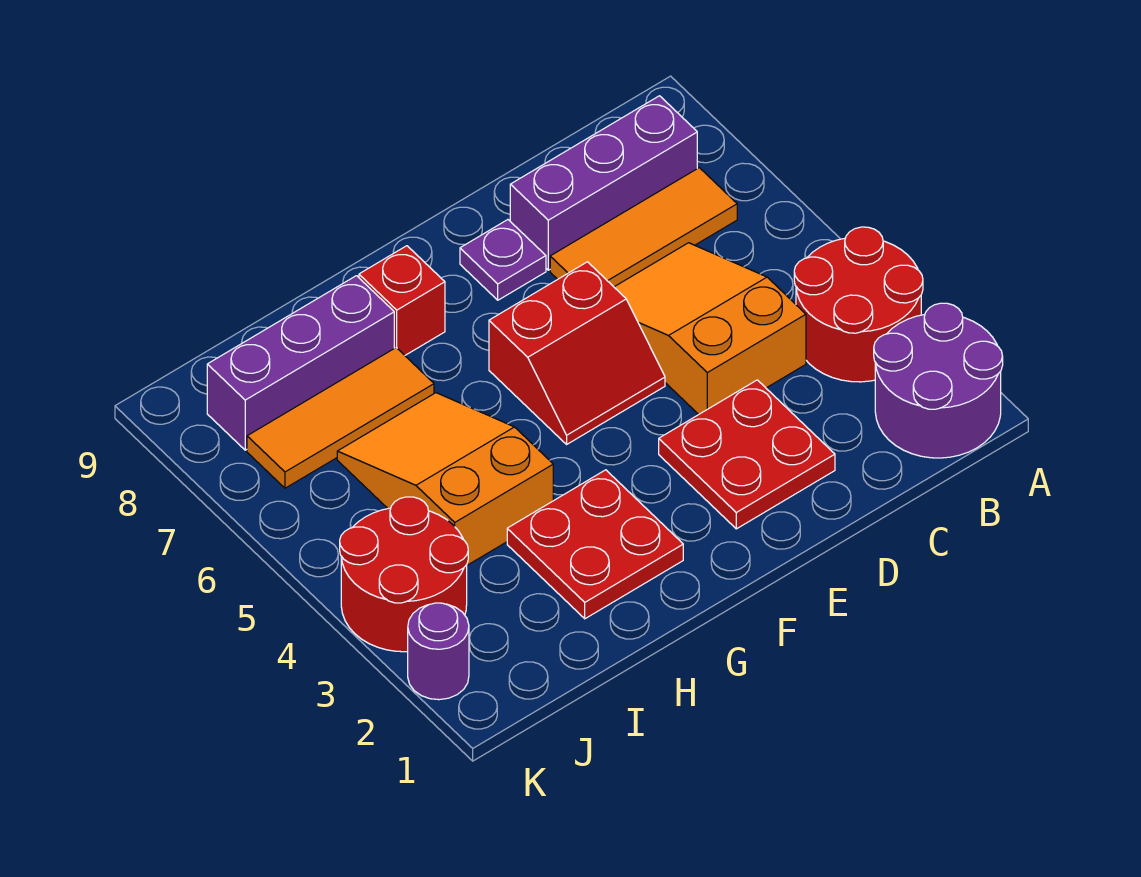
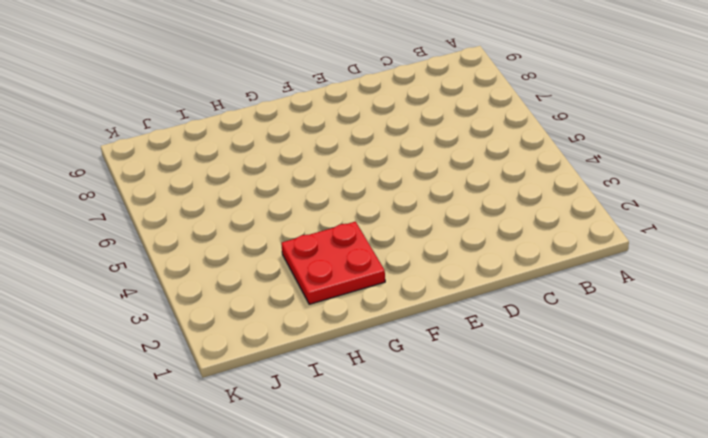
none -> purple round brick A1:B2 level 1
none -> red round brick A3:B4 level 1
none -> orange tile B7:D7 level 1

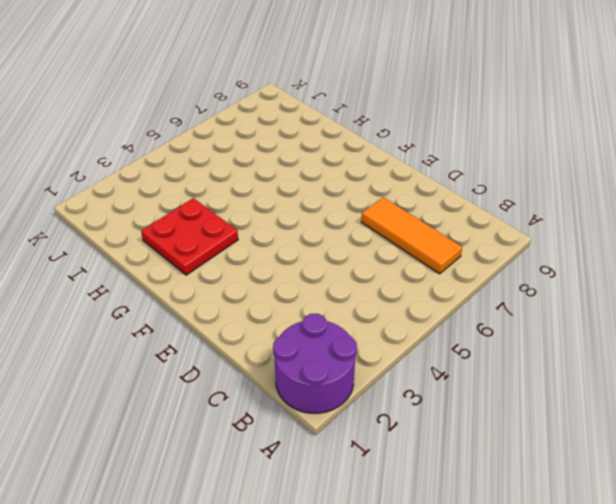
none -> red round brick A3:B4 level 1
none -> purple brick B8:D8 level 1
none -> orange slope C4:D6 level 1 top 4

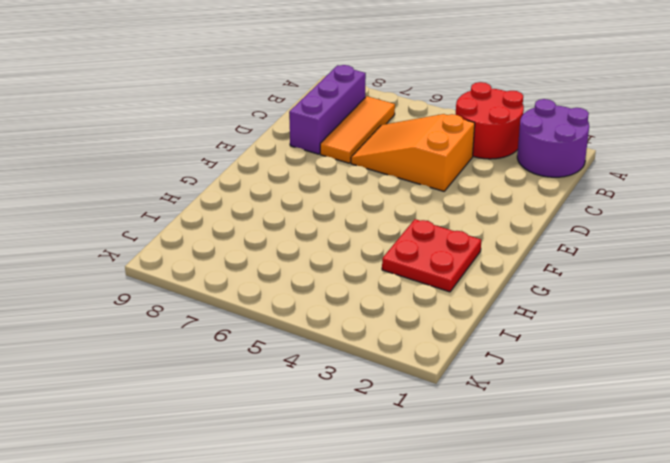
none -> red plate D2:E3 level 1
none -> red slope E5:F6 level 1 top 6
none -> purple plate E8 level 1

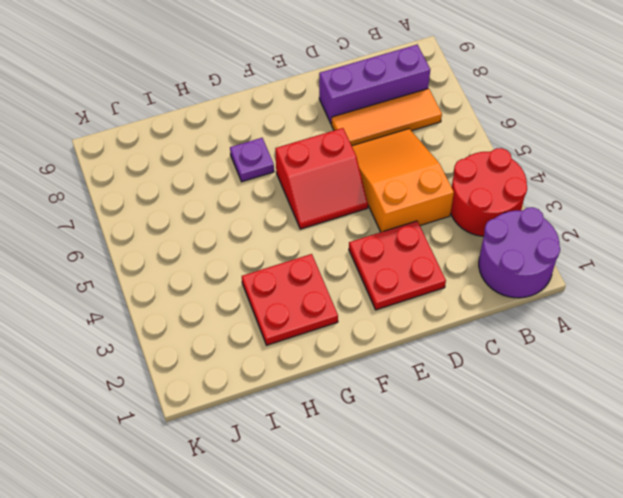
purple plate G7 level 1 -> purple plate E8 level 1
none -> red brick G8 level 1
none -> orange slope H4:I6 level 1 top 4
none -> orange tile H7:J7 level 1

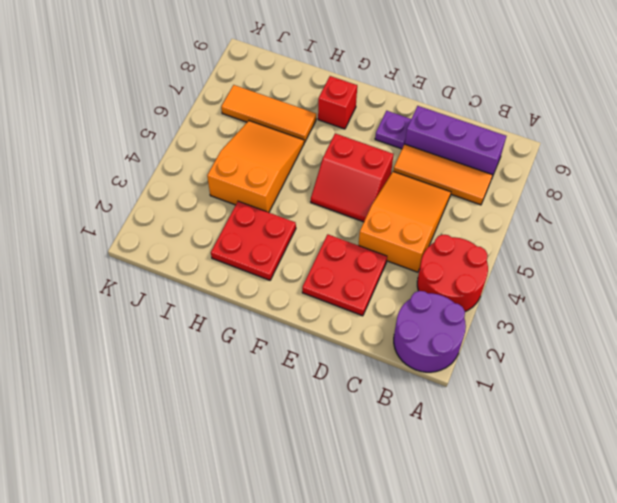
none -> purple brick H8:J8 level 1
none -> red round brick J3:K4 level 1
none -> purple round brick K2 level 1

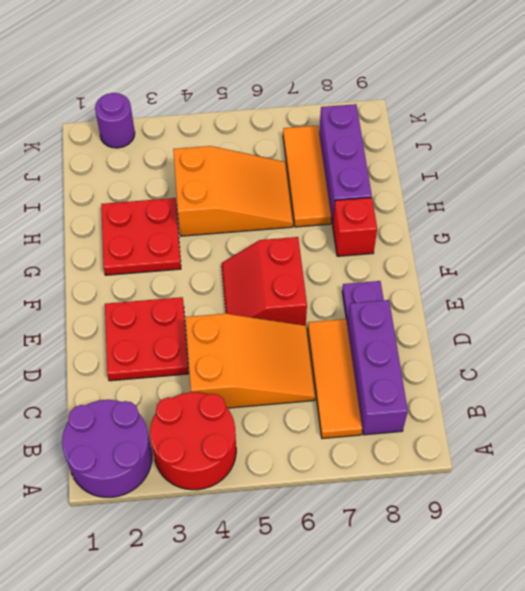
none -> red round brick J3:K4 level 1

